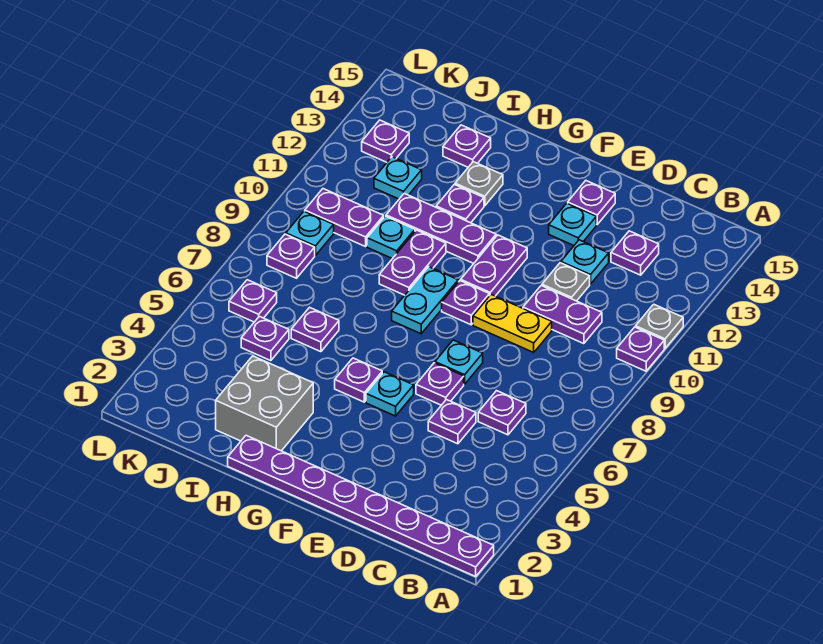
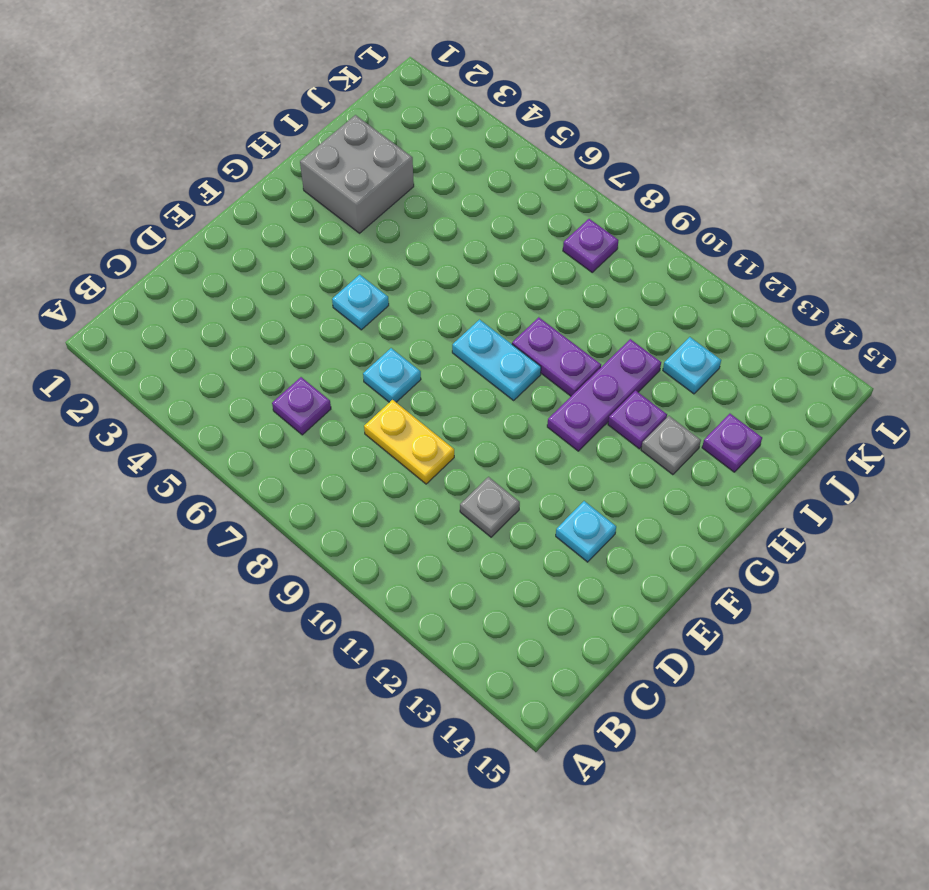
yellow plate D8:D9 level 1 -> yellow plate D9:E9 level 1
none -> purple plate A1:H1 level 1
none -> purple plate A10 level 1
none -> grey plate A11 level 1
none -> purple plate C10:D10 level 1

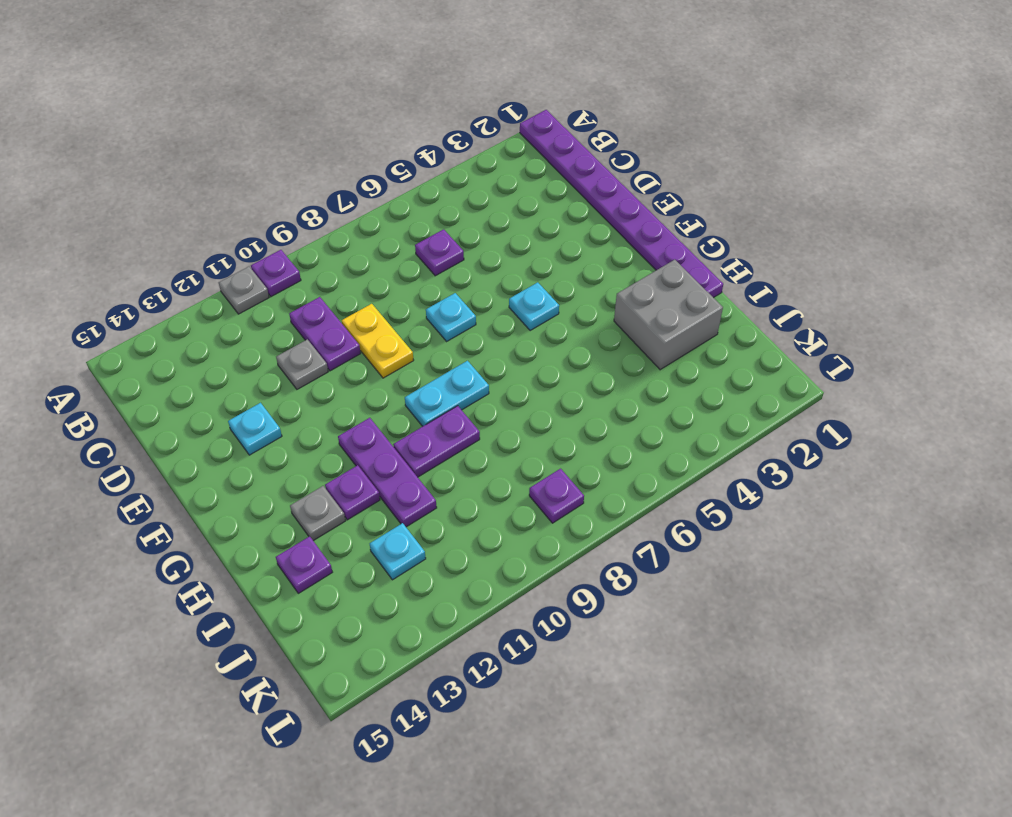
none -> purple plate C13 level 1
none -> purple plate D5 level 1
none -> cyan plate D12 level 1
none -> purple plate E6 level 1

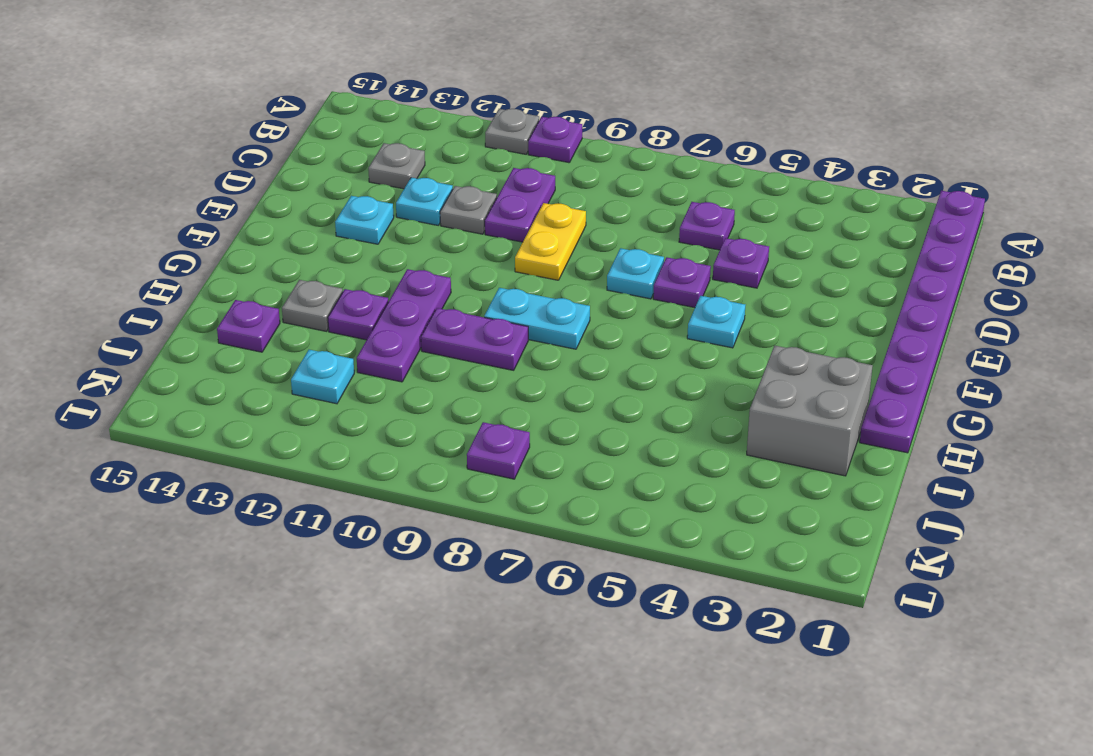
grey plate C13 level 1 -> purple plate C13 level 1
none -> purple plate E14 level 1
none -> purple plate F9 level 1
none -> purple plate F10:F11 level 1
none -> purple plate G5 level 1

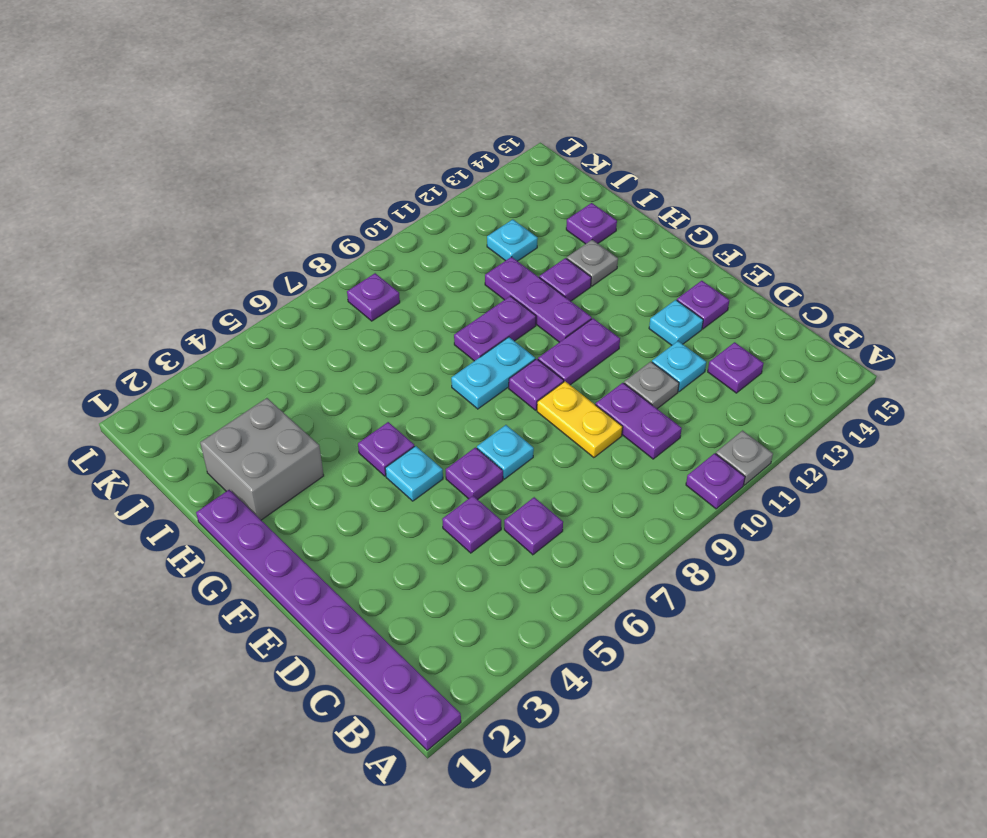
none -> purple plate I6 level 1
none -> cyan plate I10 level 1
none -> purple plate J5 level 1
none -> purple plate J10:K10 level 1

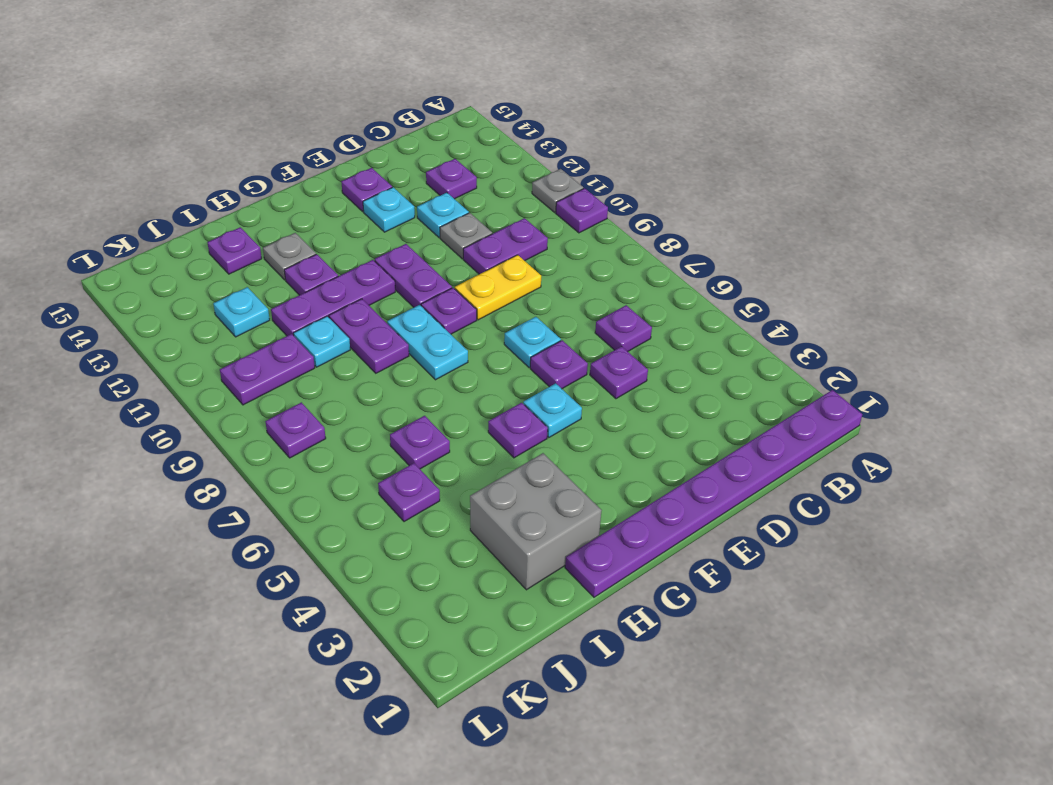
none -> purple plate K6 level 1
none -> cyan plate K9 level 1
none -> purple plate K13 level 1

